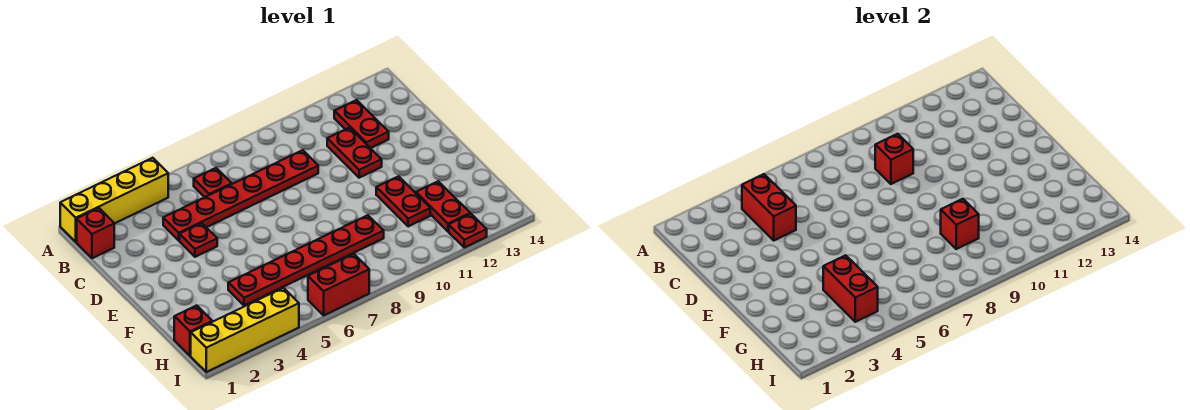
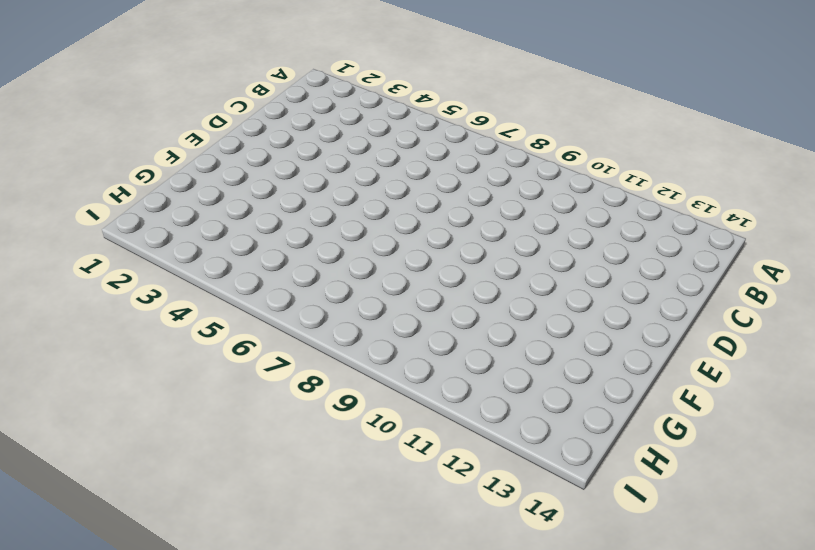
none -> yellow brick A1:A4 level 1
none -> red brick B1 level 1
none -> red plate B6 level 1

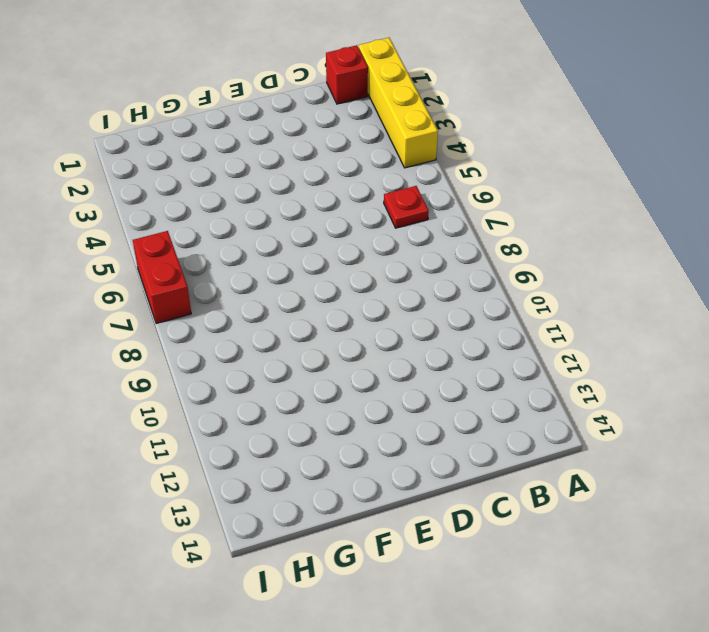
none -> red plate B12:C12 level 1
none -> red plate C4:C9 level 1
none -> red plate C11:D11 level 1

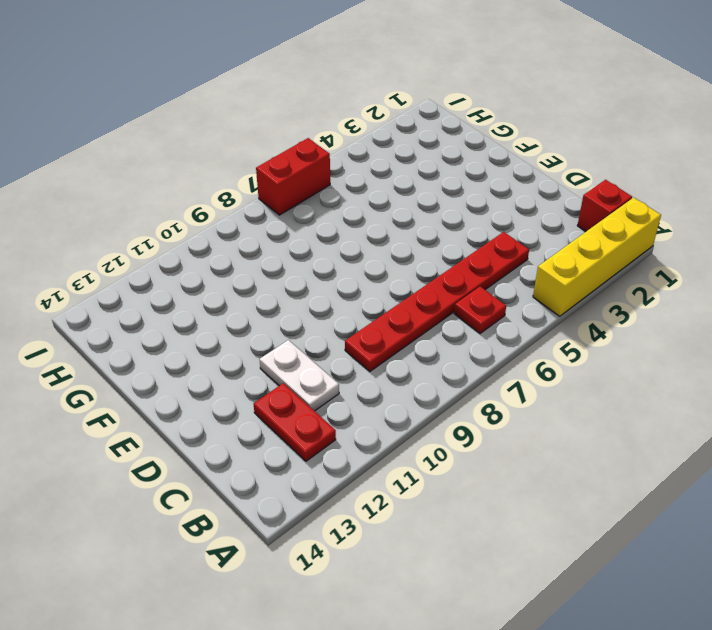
white plate C11:D11 level 1 -> red plate C11:D11 level 1
none -> red plate D4 level 1
none -> red plate F11:G11 level 1
none -> red plate G4:G9 level 1

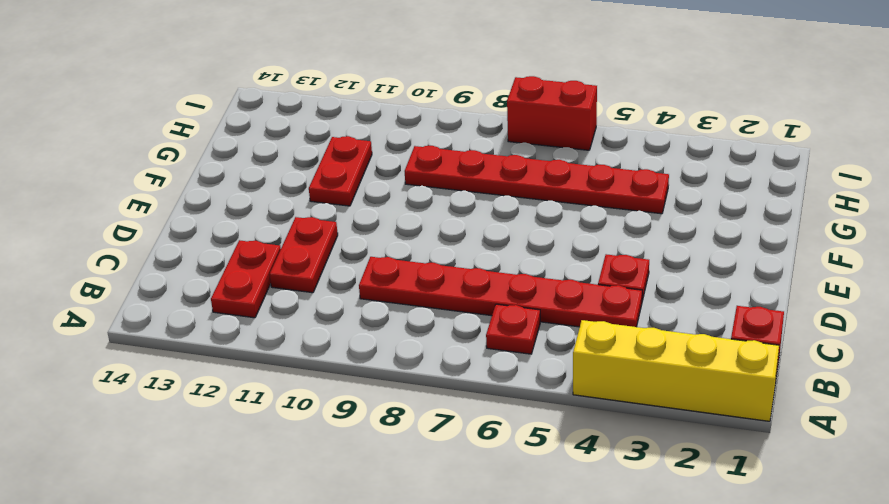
none -> red plate G12:H12 level 1
none -> red brick H1 level 1
none -> yellow brick I1:I4 level 1

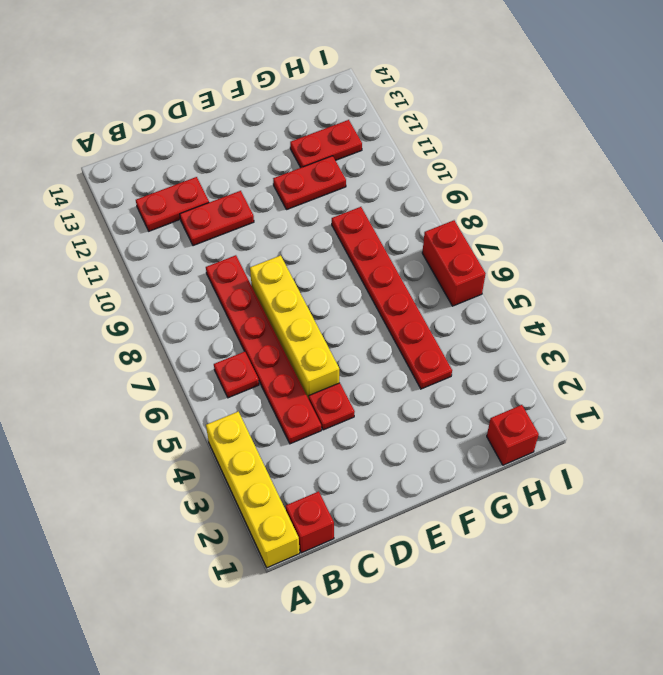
yellow brick D5:D8 level 1 -> yellow brick I1:I4 level 1
none -> red plate I12 level 1
none -> red brick B4:C4 level 2
none -> red brick C9 level 2

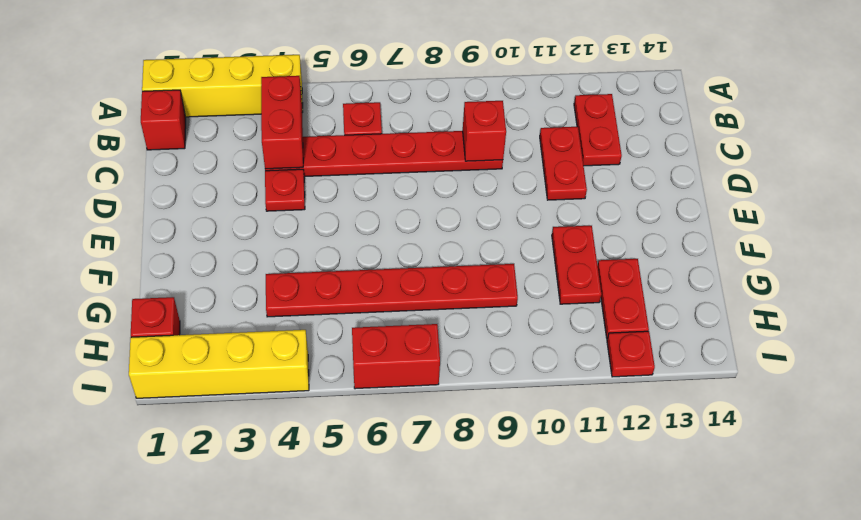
none -> red brick G4:H4 level 2
none -> red brick G9 level 2

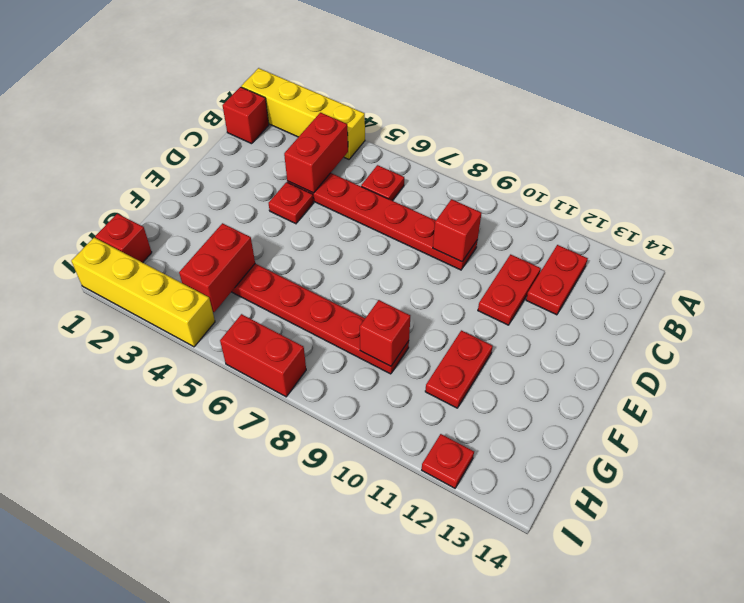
none -> red plate G12:H12 level 1

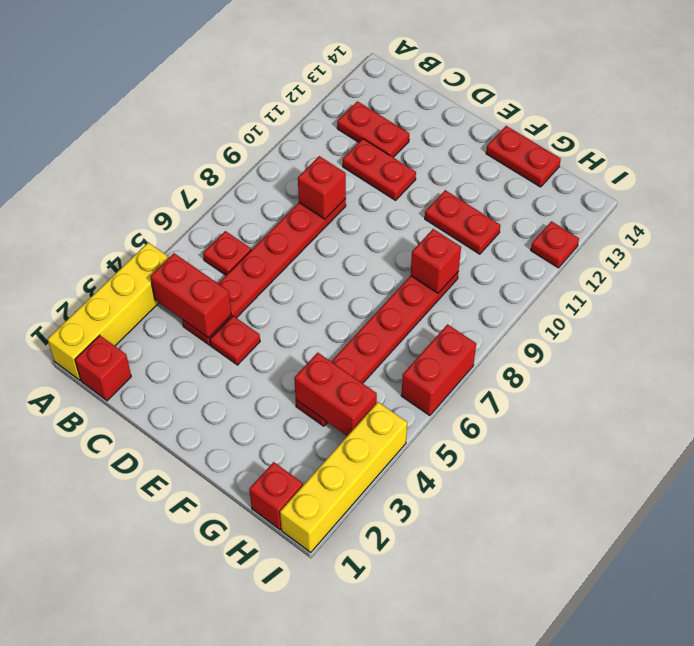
red plate F14:G14 level 1 -> red plate G12:H12 level 1

